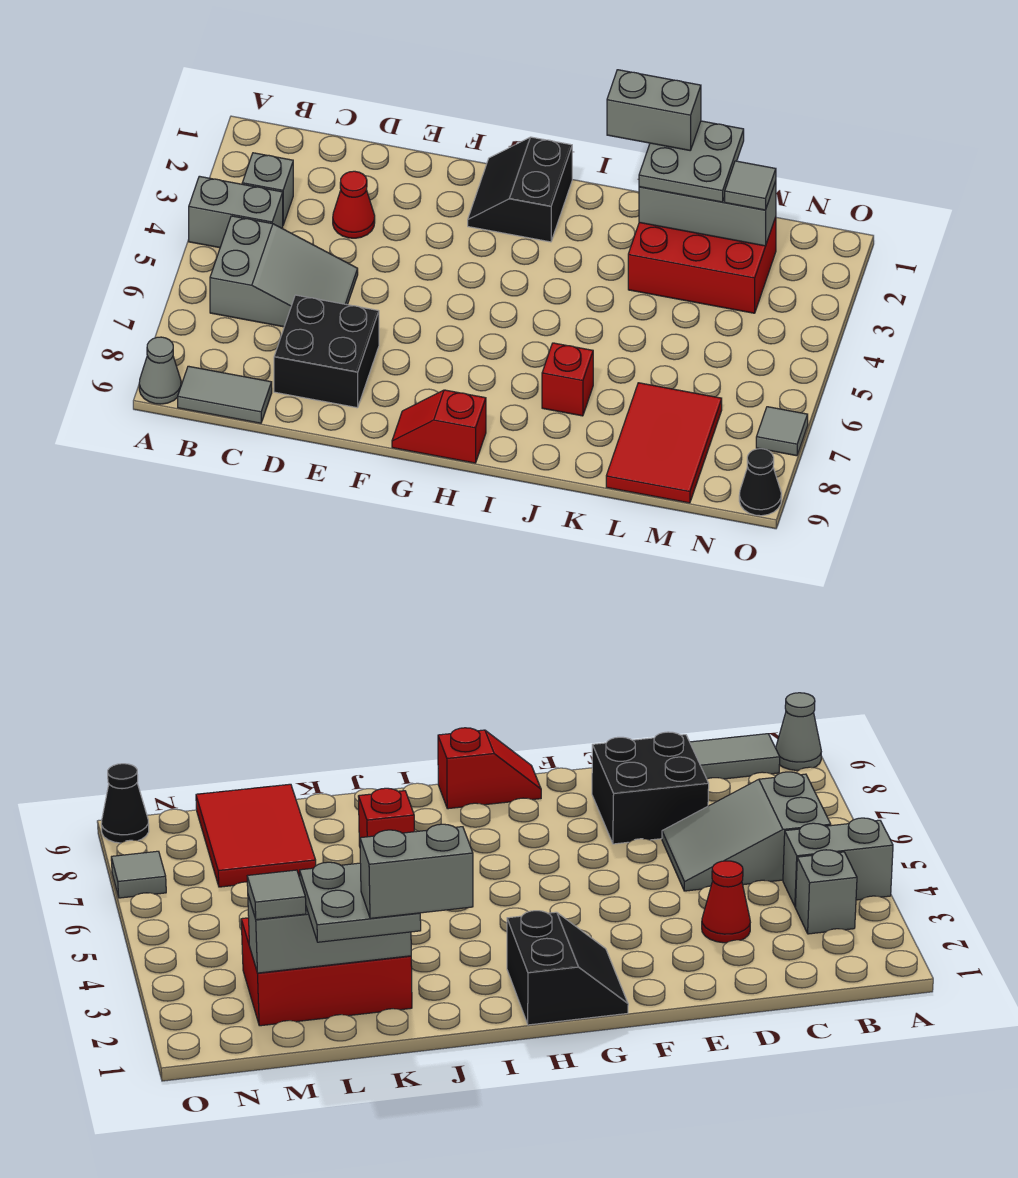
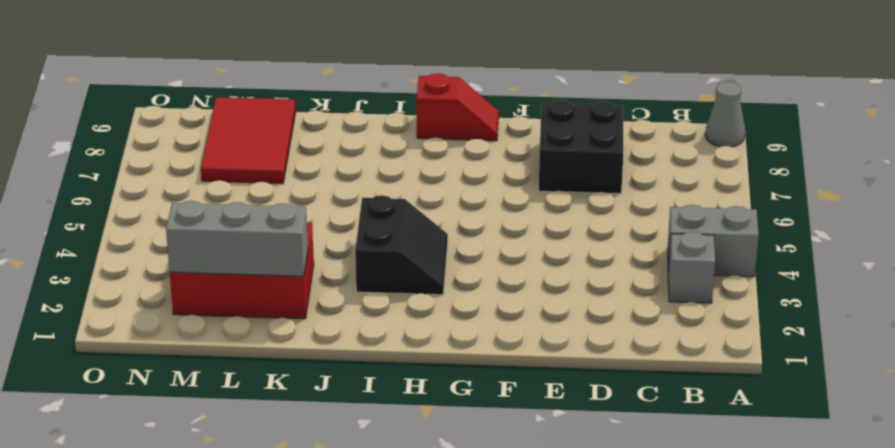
black slope H3:I4 level 1 top I -> black slope G1:H2 level 1 top H
none -> grey slope B5:D6 level 1 top B
none -> grey tile B9:C9 level 1
none -> red cone D3 level 1

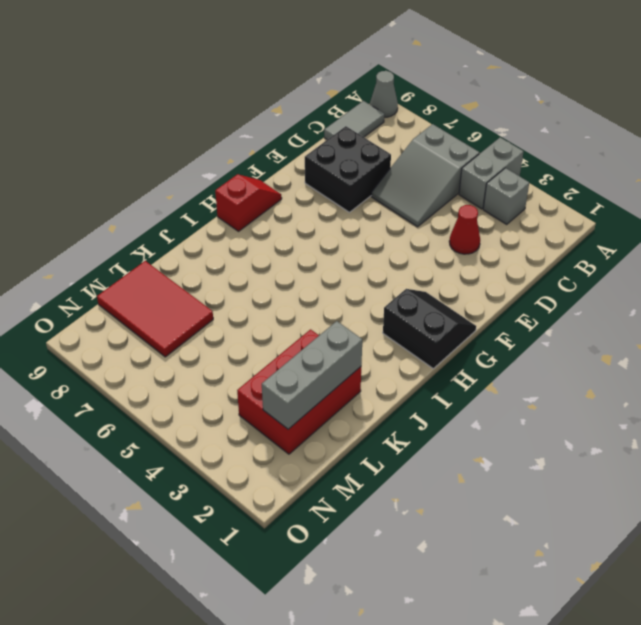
none -> red brick J7 level 1
none -> grey tile O7 level 1
none -> black cone O9 level 1

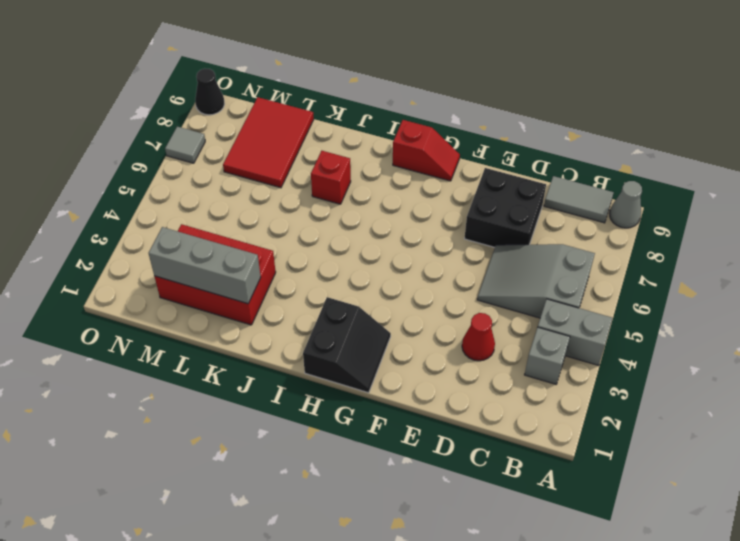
none -> grey plate K1:L2 level 3
none -> grey tile M2 level 3
none -> grey brick J1:K1 level 4

